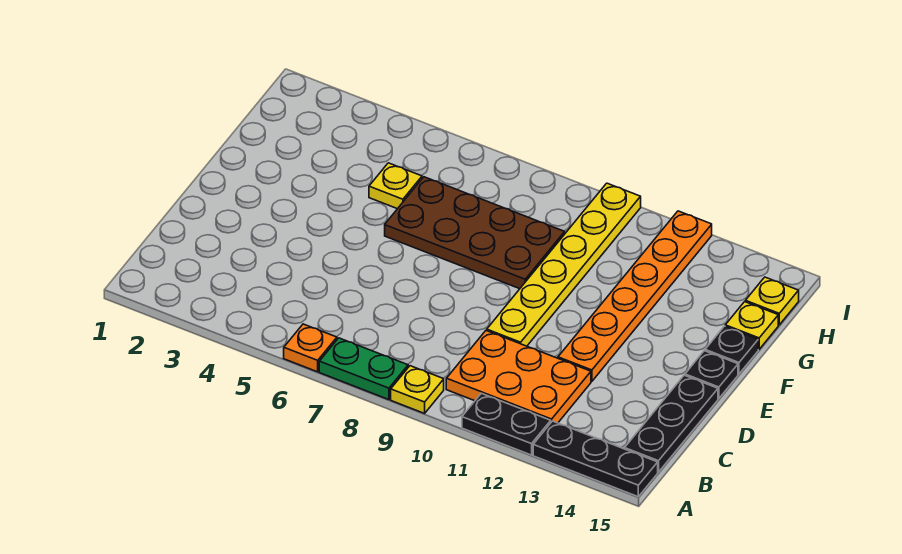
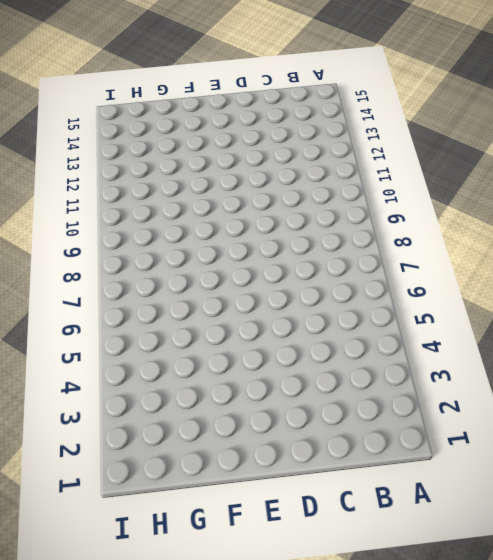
none -> orange plate A6 level 1
none -> green plate A7:A8 level 1
none -> yellow plate A9 level 1

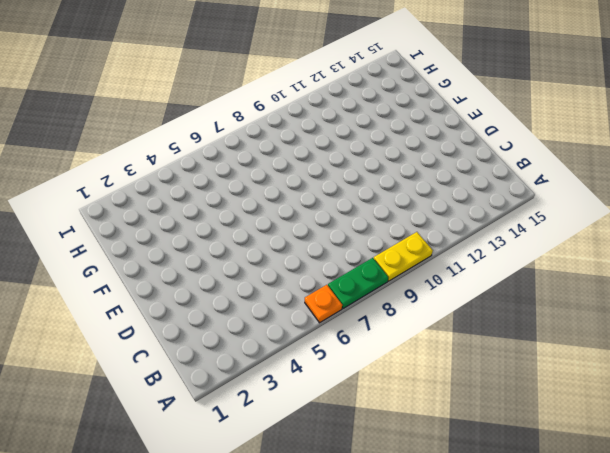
yellow plate A9:A10 level 1 -> yellow plate A9 level 1
none -> black plate A11:A12 level 1
none -> black plate A13:A15 level 1
none -> orange plate B10:C12 level 1

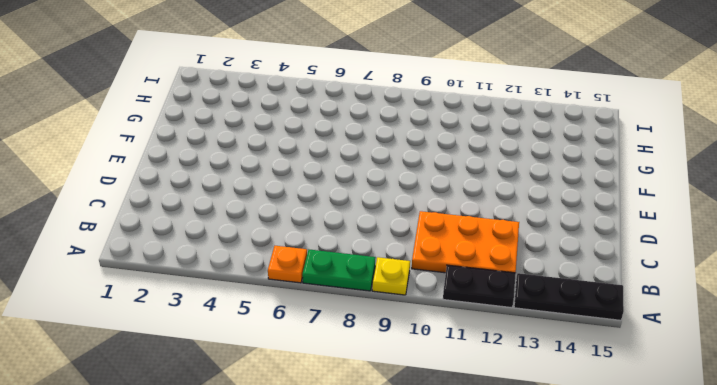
none -> black plate B15:D15 level 1
none -> yellow plate D10:I10 level 1
none -> orange plate D12:I12 level 1

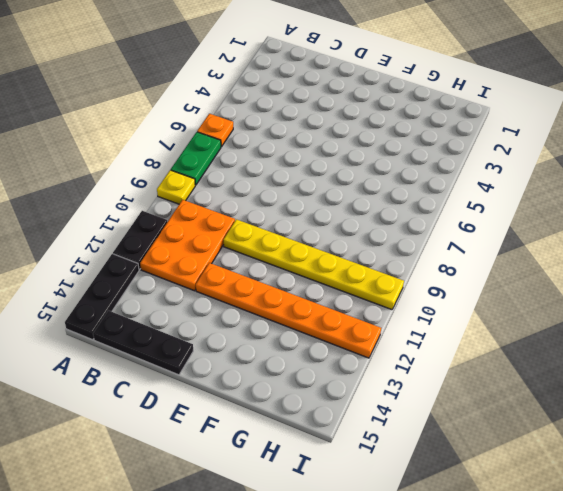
none -> black plate E15 level 1
none -> brown plate F6:G9 level 1
none -> black plate F15 level 1

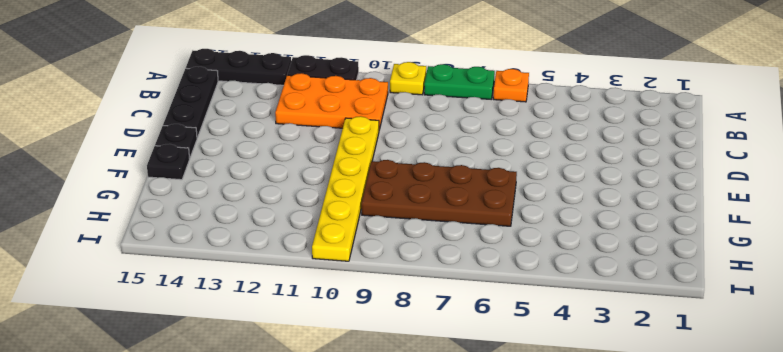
none -> orange plate D12:I12 level 1
none -> yellow plate G5 level 1
none -> yellow plate G15 level 1

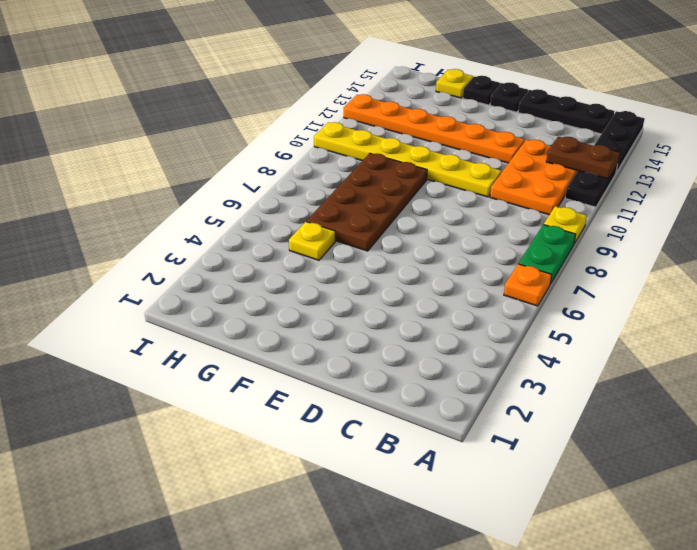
brown plate A12:B12 level 2 -> none
none -> yellow plate H15 level 1

